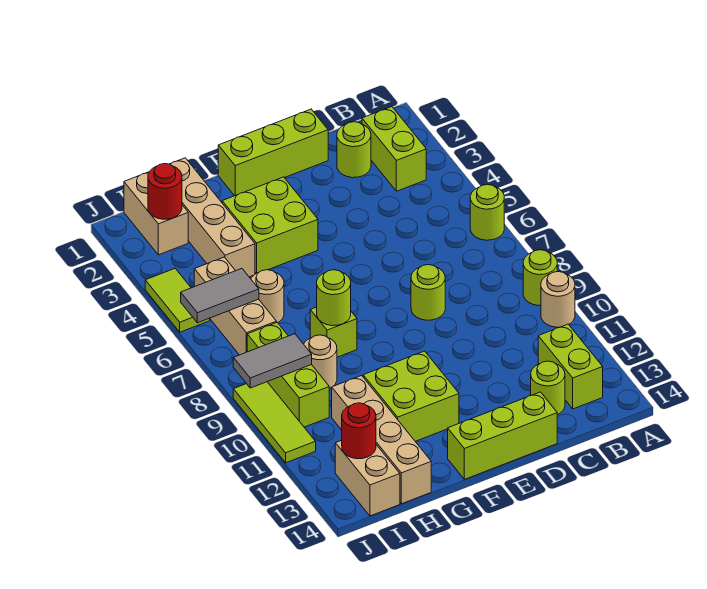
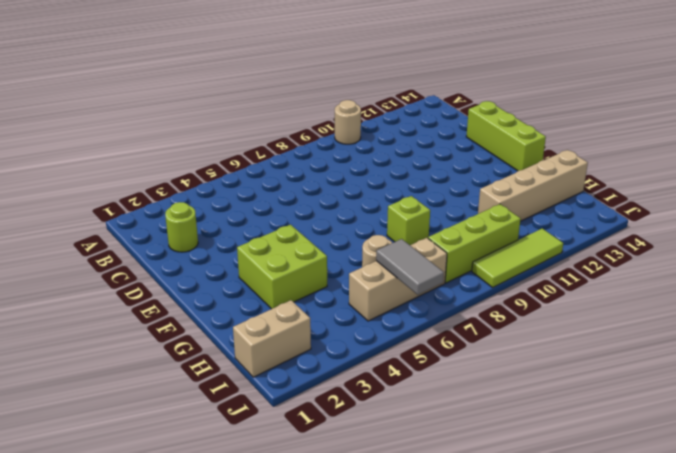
none -> lime round brick A6 level 1
none -> lime round brick A9 level 1
none -> lime brick B2:B3 level 1

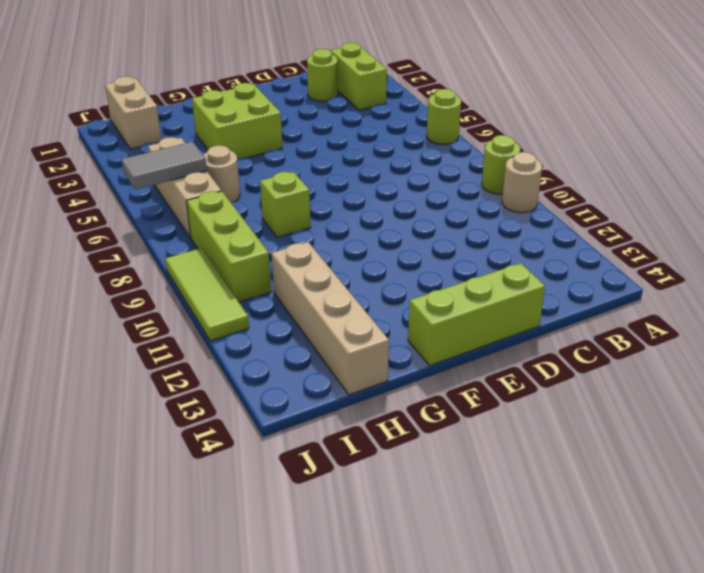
none -> lime brick B12:B13 level 1
none -> lime round brick C13 level 1
none -> lime brick D1:F1 level 1

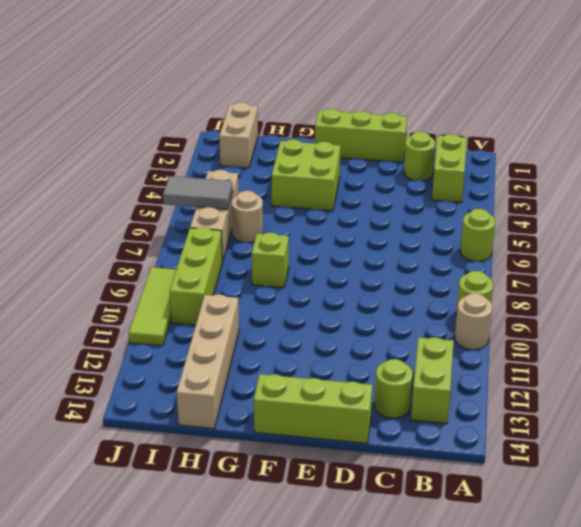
none -> lime round brick D8 level 1
none -> lime brick F11:G12 level 1
none -> tan brick H1:H4 level 1

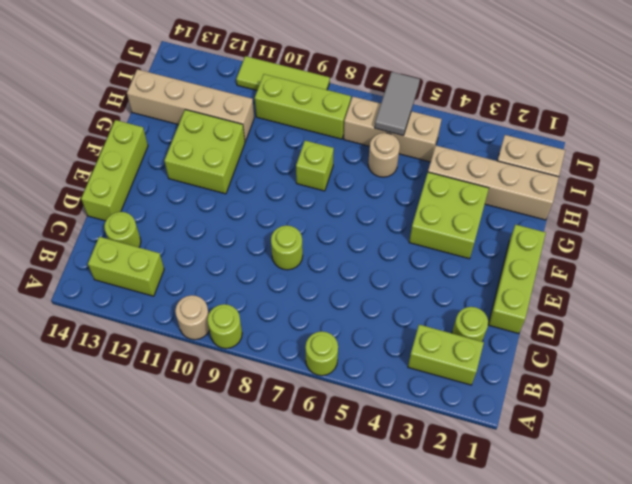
none -> tan round brick H9 level 1
none -> tan brick I13:I14 level 1
none -> lime tile J4:J5 level 1

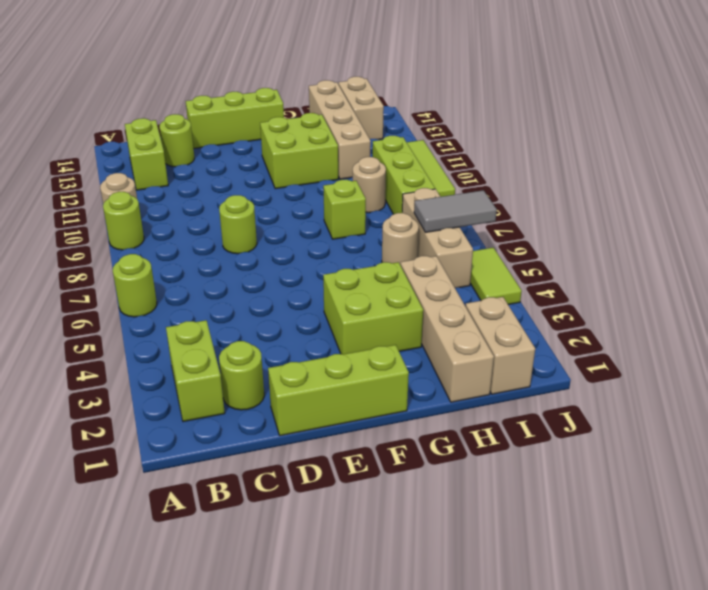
none -> lime round brick G8 level 2
none -> red round brick I2 level 2
none -> grey tile I9:J9 level 2

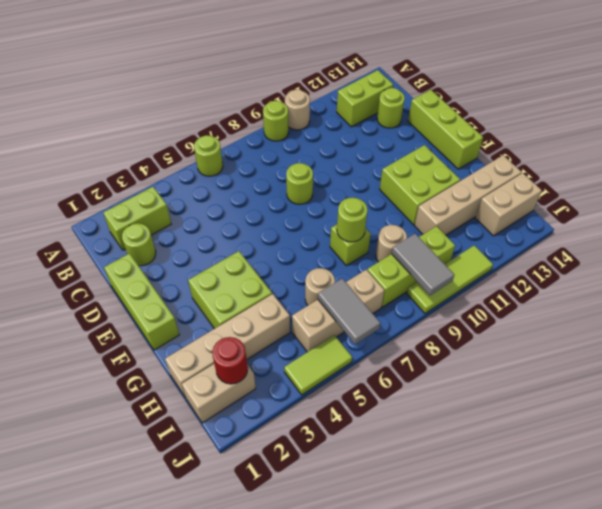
none -> red round brick I13 level 2

